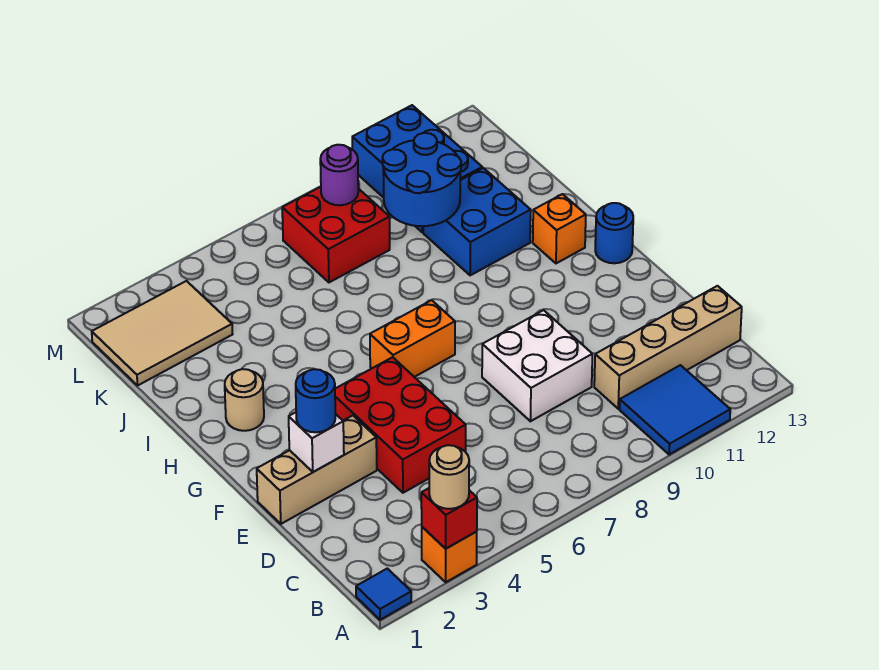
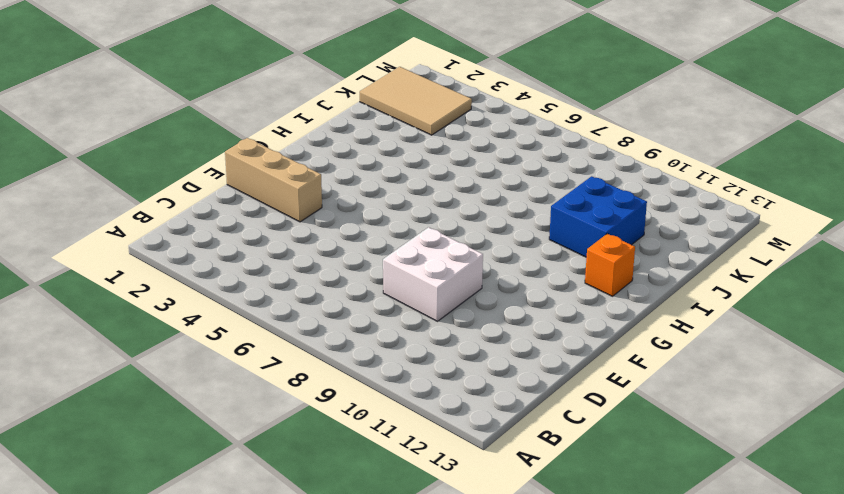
none -> blue tile A1 level 1
none -> orange brick A3 level 1
none -> blue tile A10:B11 level 1

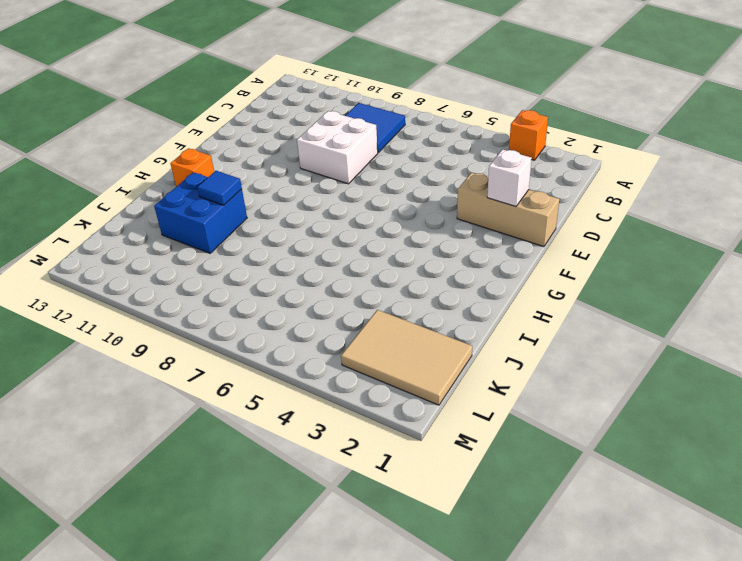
blue tile B8:C9 level 1 -> blue tile A10:B11 level 1
blue tile I10 level 2 -> blue tile A1 level 1
none -> tan brick C10:C13 level 1
none -> red brick D4:F5 level 1
none -> orange brick G6:G7 level 1

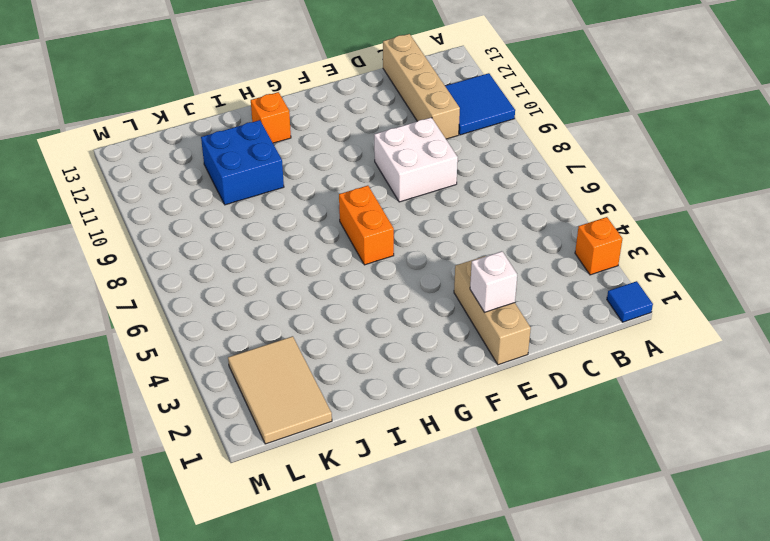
none -> red brick D4:F5 level 1
none -> blue round brick G13 level 1
none -> tan round brick H2 level 1

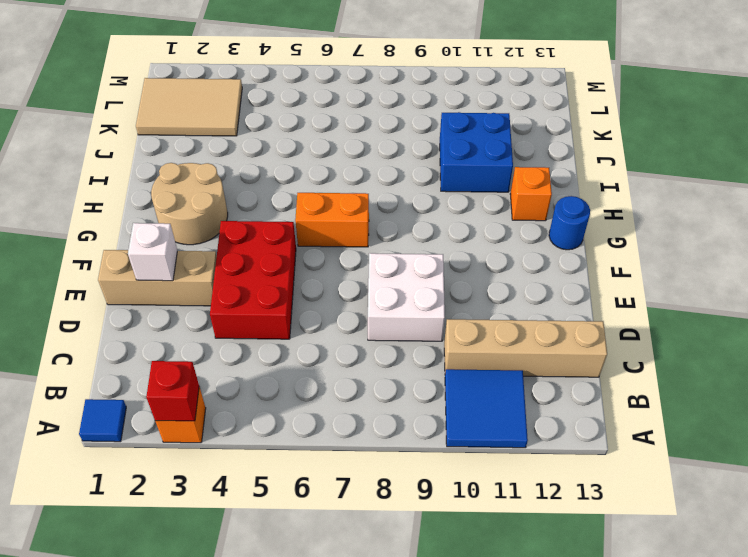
tan round brick G2:H3 level 1 -> tan round brick H2 level 1
none -> red brick K7:L8 level 1
none -> blue brick K10:M11 level 1
none -> blue round brick J9:K10 level 2

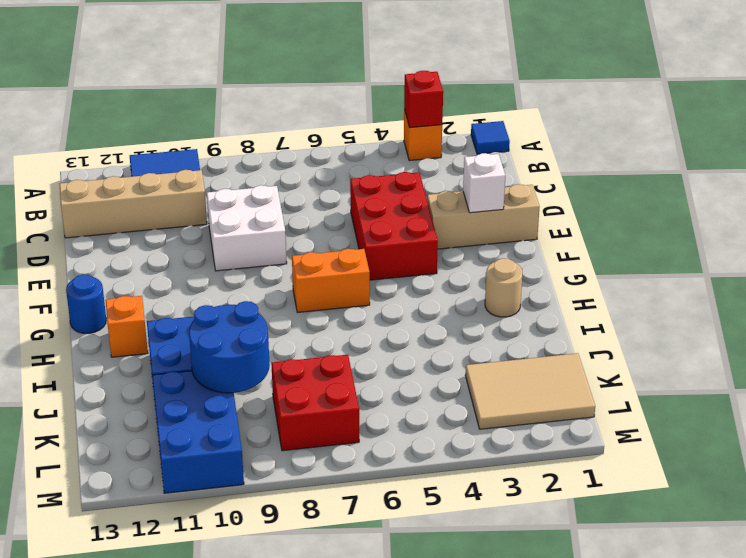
none -> purple round brick L8 level 2
none -> tan round brick A3 level 3
none -> blue round brick E2 level 3

